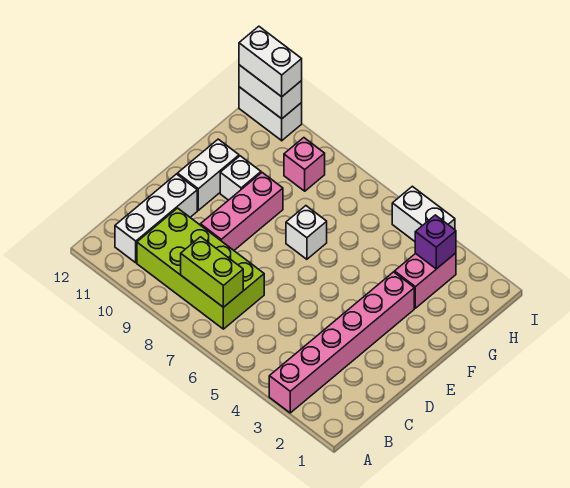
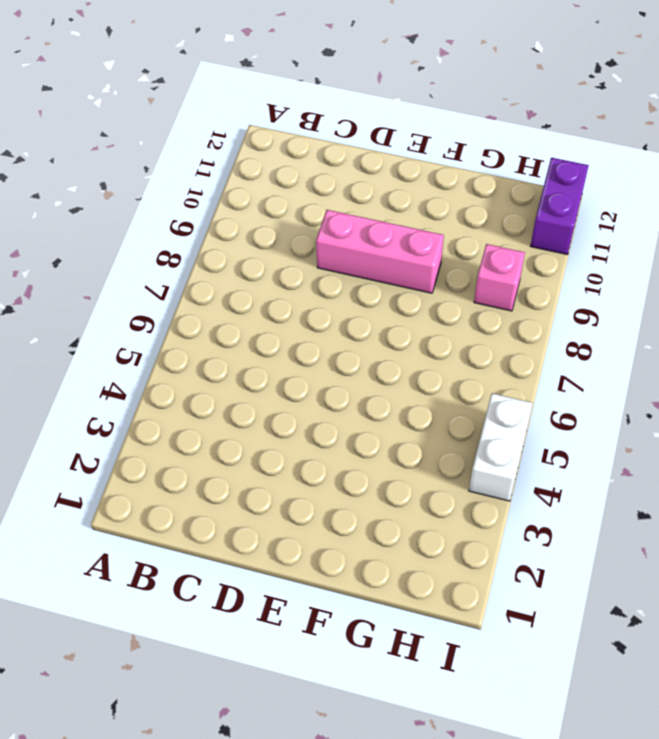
purple brick I11:I12 level 1 -> white brick I11:I12 level 1
none -> pink brick A3:F3 level 1
none -> lime brick B7:C10 level 1
none -> white brick B11:D11 level 1

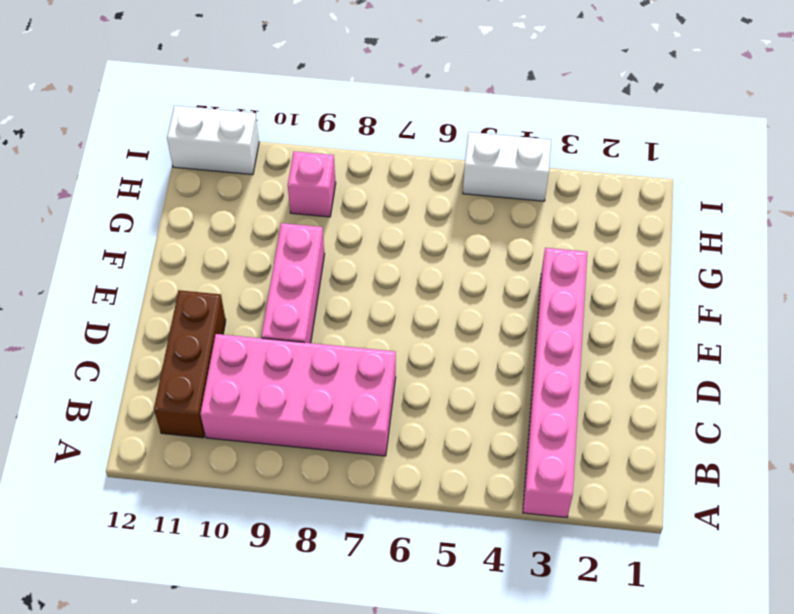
pink brick B7:C10 level 1 -> lime brick B7:C10 level 1
brown brick B11:D11 level 1 -> white brick B11:D11 level 1
none -> white brick E11:F11 level 1
none -> white brick F7 level 1
none -> white brick F10 level 1

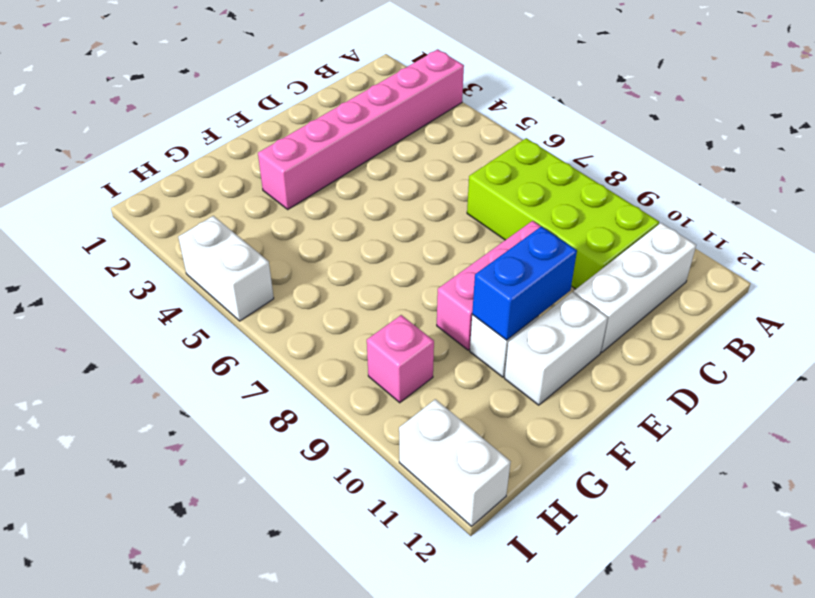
blue brick E10:F10 level 2 -> none
none -> white brick F7 level 1
none -> pink brick G3:H3 level 1
none -> lime brick B7:B8 level 2

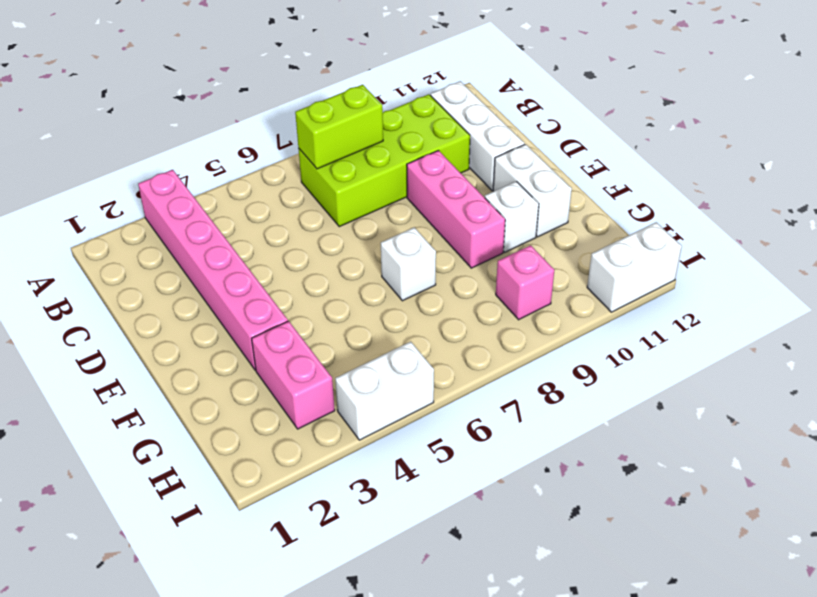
none -> purple brick H3 level 2
none -> white brick I11:I12 level 2
none -> white brick I11:I12 level 3

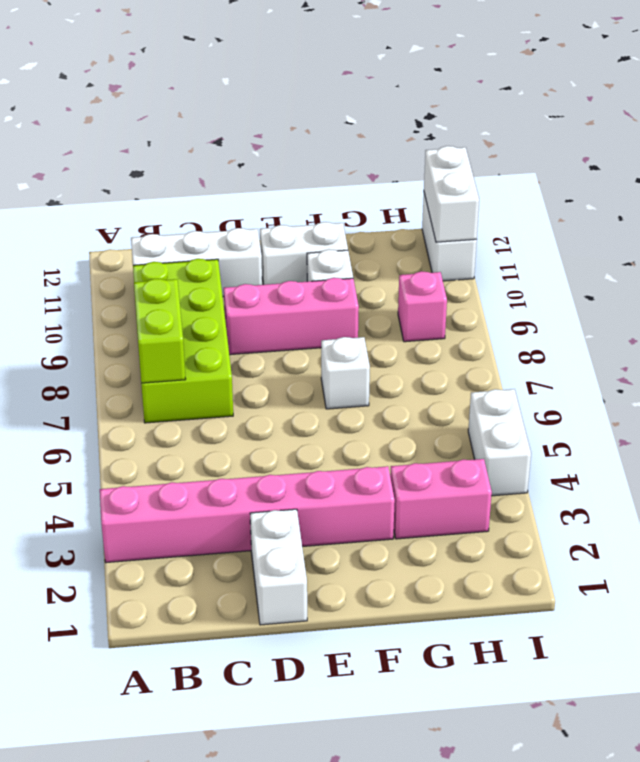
white brick D1:D2 level 1 -> white brick I11:I12 level 3
none -> purple brick H3 level 2

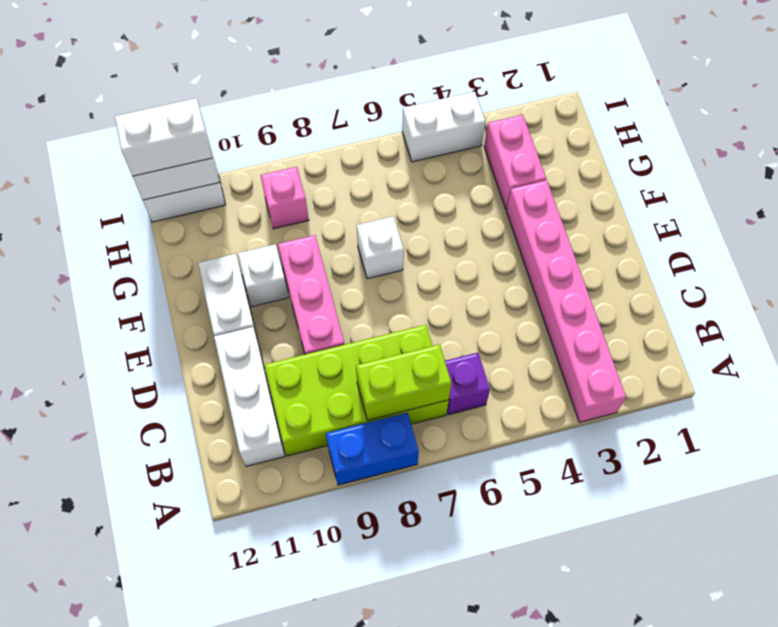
blue brick A8:A9 level 1 -> none
purple brick B6 level 1 -> purple brick H3 level 2

